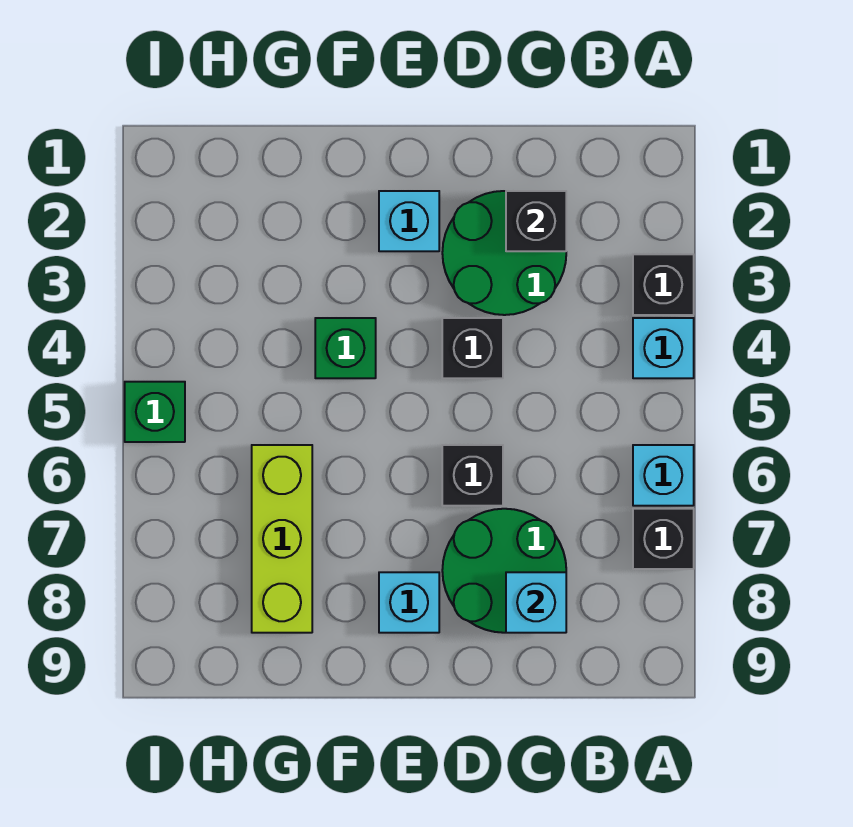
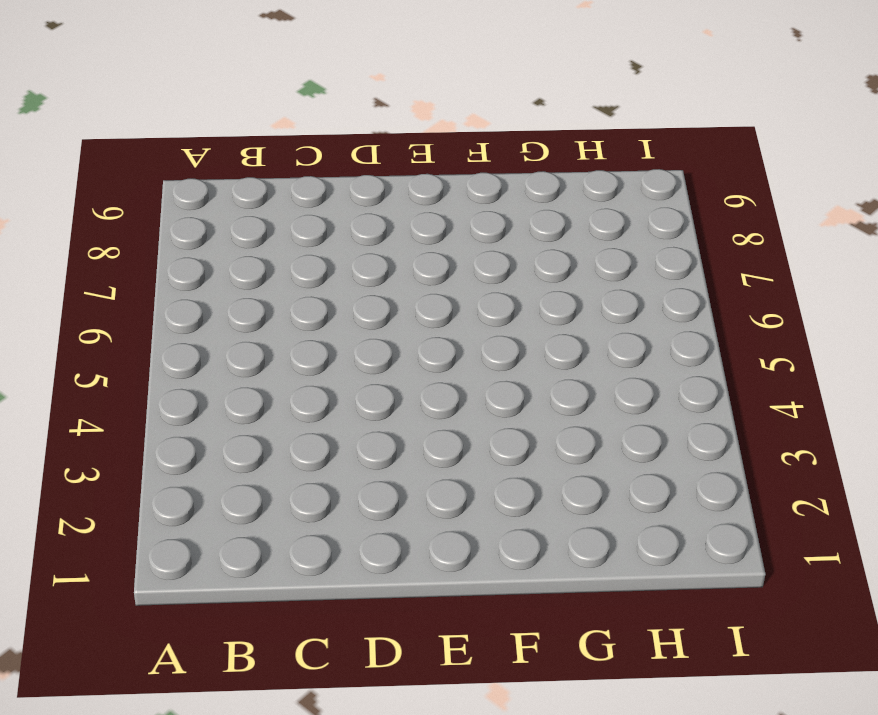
none -> black brick A3 level 1
none -> cyan brick A4 level 1
none -> cyan brick A6 level 1

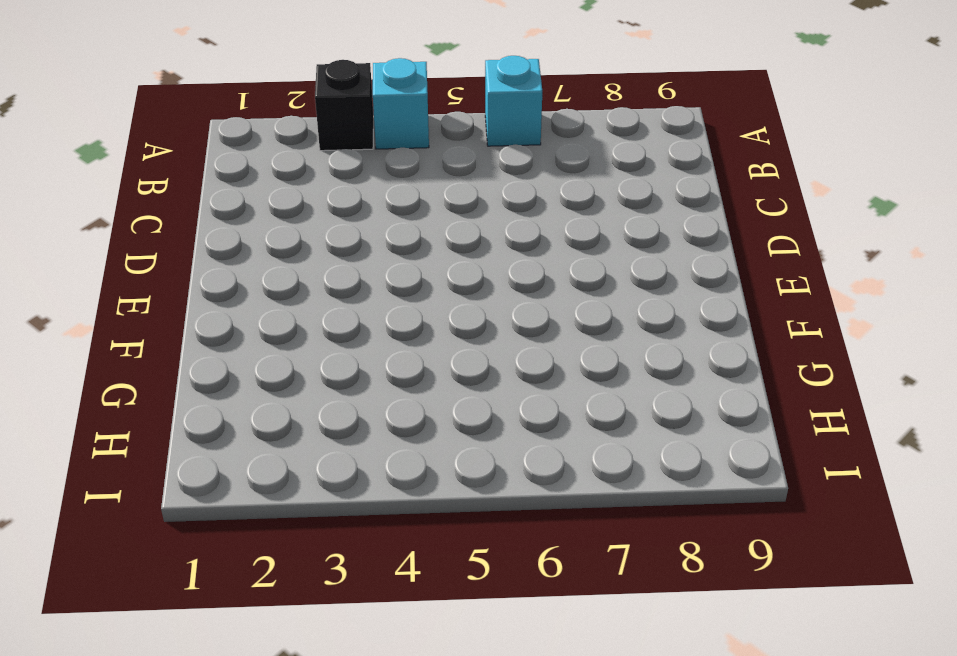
none -> black brick A7 level 1
none -> green round brick C2:D3 level 1
none -> green round brick C7:D8 level 1

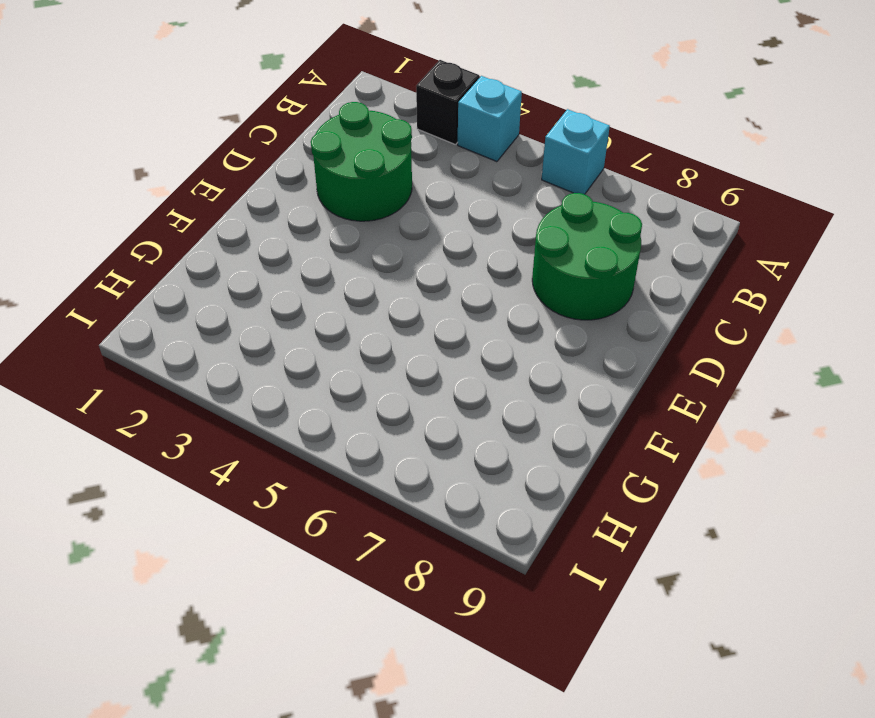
none -> black brick A7 level 1
none -> black brick D4 level 1
none -> black brick D6 level 1

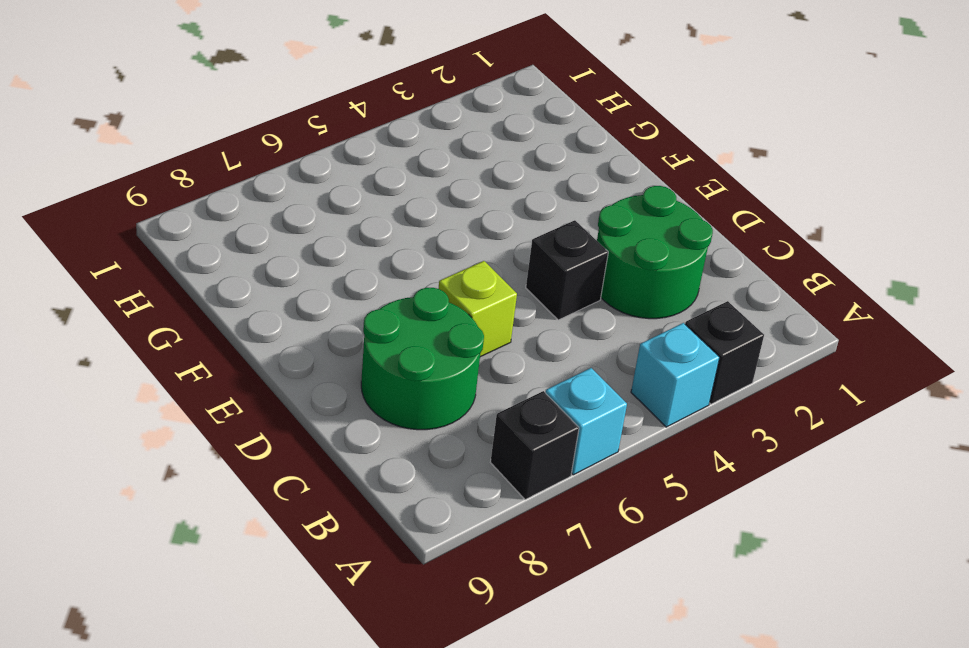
lime brick D6 level 1 -> black brick D6 level 1
none -> cyan brick E2 level 1
none -> cyan brick E8 level 1
none -> green brick F4 level 1

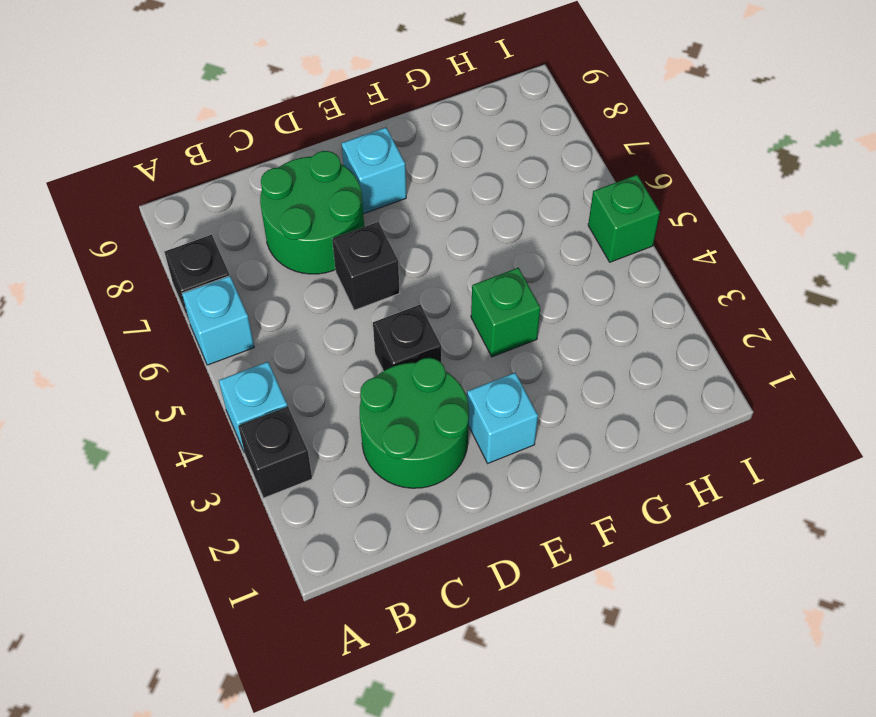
none -> lime brick G6:G8 level 1
none -> black brick C2 level 2
none -> cyan brick C8 level 2

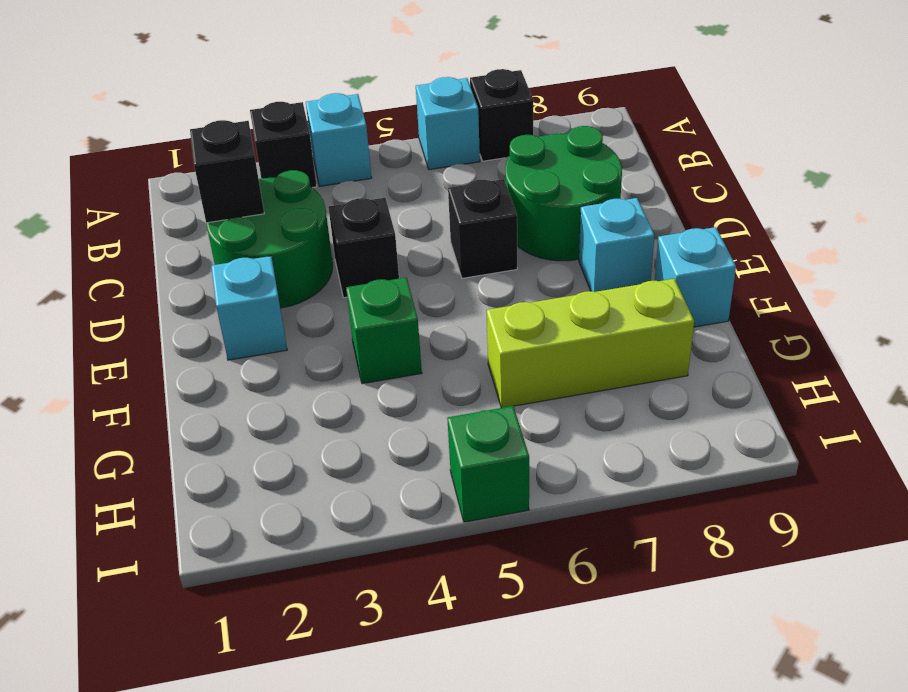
cyan brick F9 level 1 -> cyan brick C8 level 2

